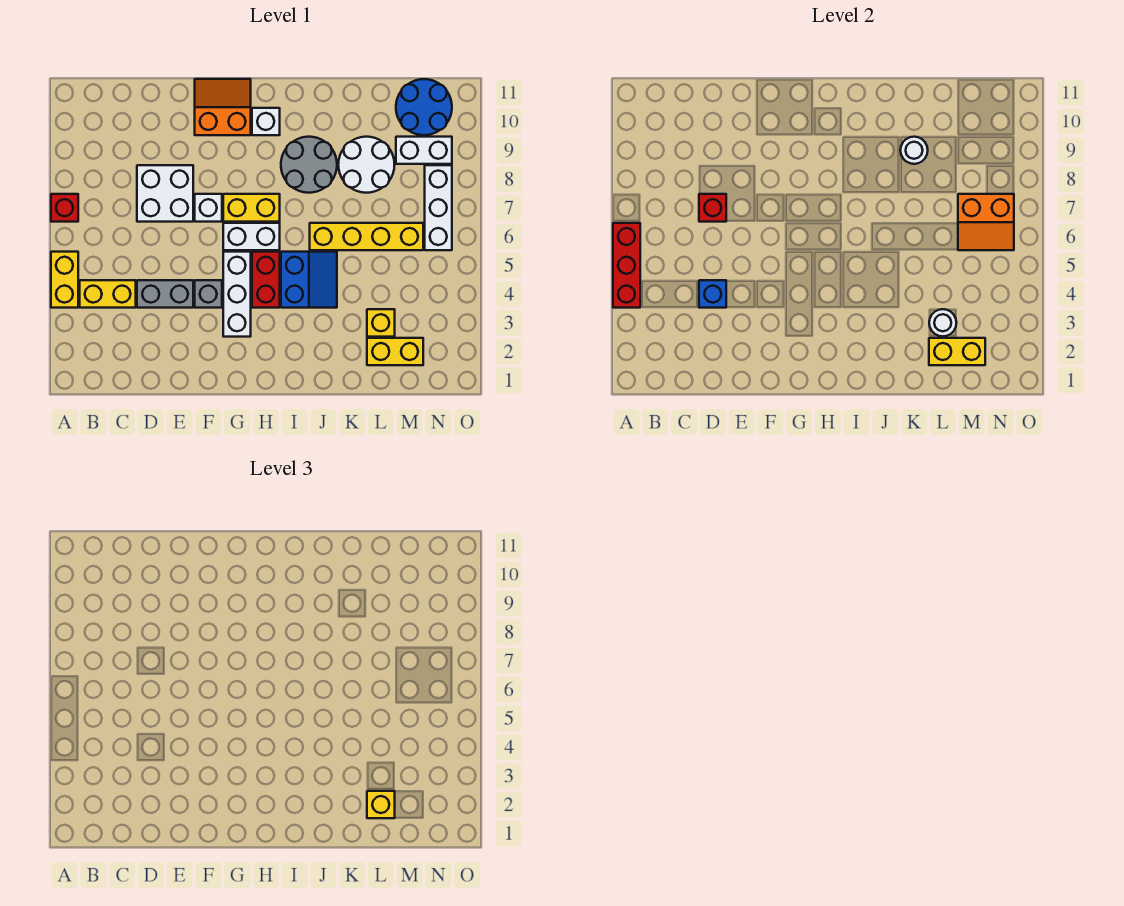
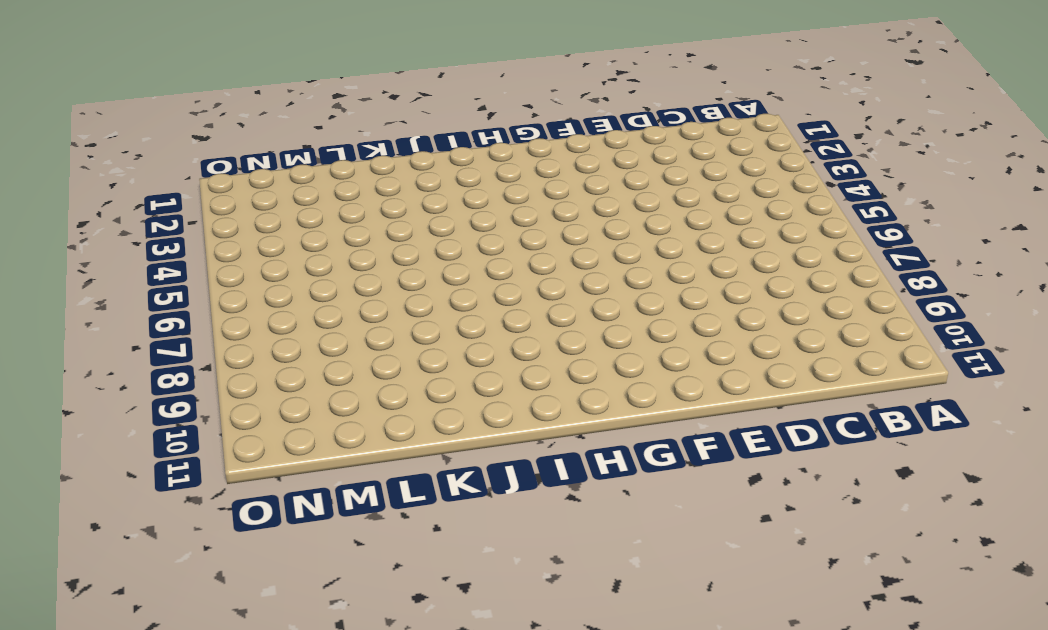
none -> yellow brick A4:A5 level 1
none -> red brick A7 level 1
none -> yellow brick B4:C4 level 1
none -> grey brick D4:E4 level 1

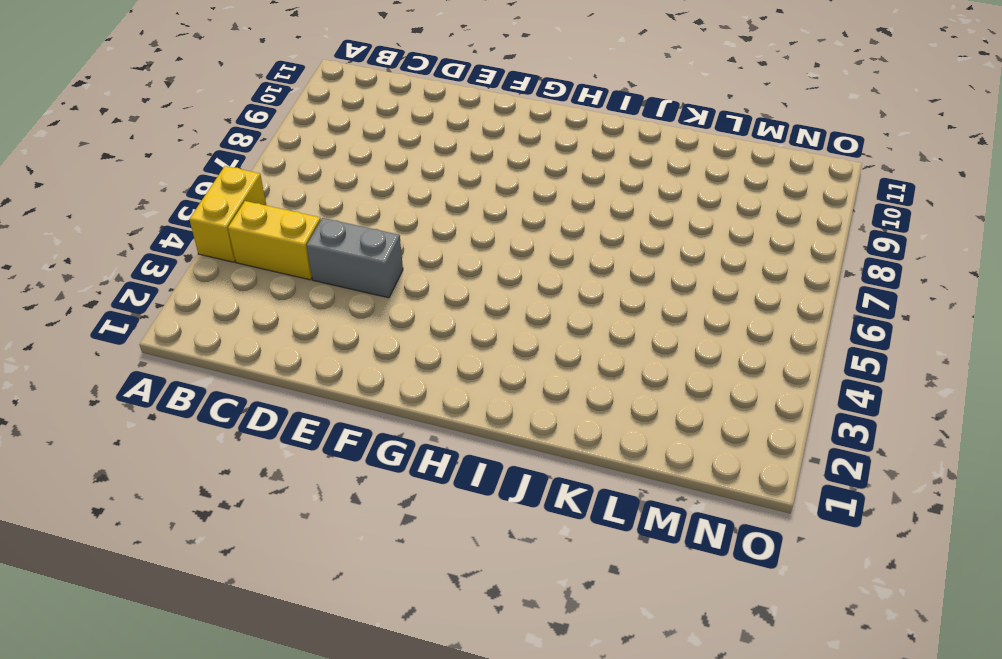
none -> red brick A7 level 1
none -> white brick D7:E8 level 1
none -> grey brick F4 level 1
none -> white brick F7 level 1

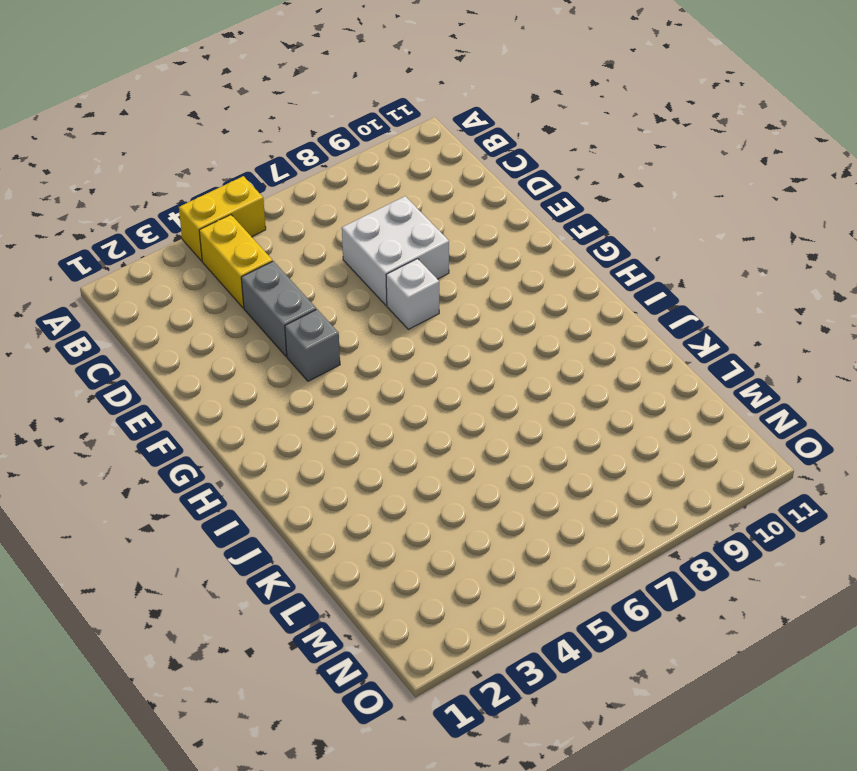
none -> red brick A7 level 1
none -> orange slope F10:G11 level 1 top 10
none -> white brick G3:G5 level 1
none -> white brick G6:H6 level 1

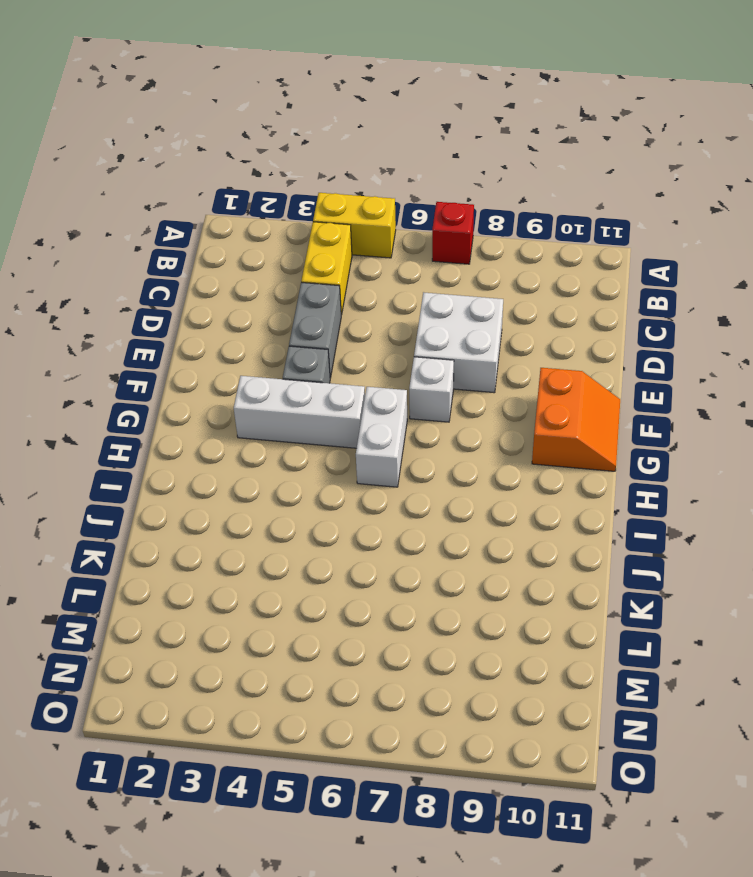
none -> yellow brick G7:H7 level 1
none -> red brick H4:H5 level 1
none -> white brick H10 level 1
none -> blue slope I4:J5 level 1 top I

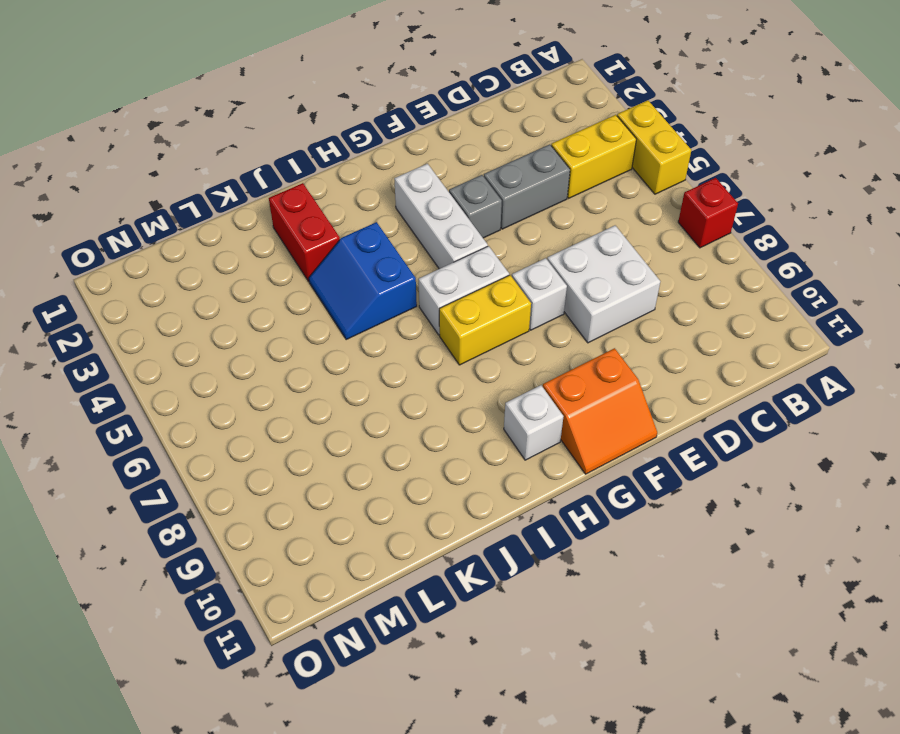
red brick J2:J3 level 1 -> red brick H4:H5 level 1
none -> grey round brick I8:J9 level 1
none -> yellow brick J6:M6 level 1
none -> white round brick K8:L9 level 1
none -> yellow brick L2:M2 level 1

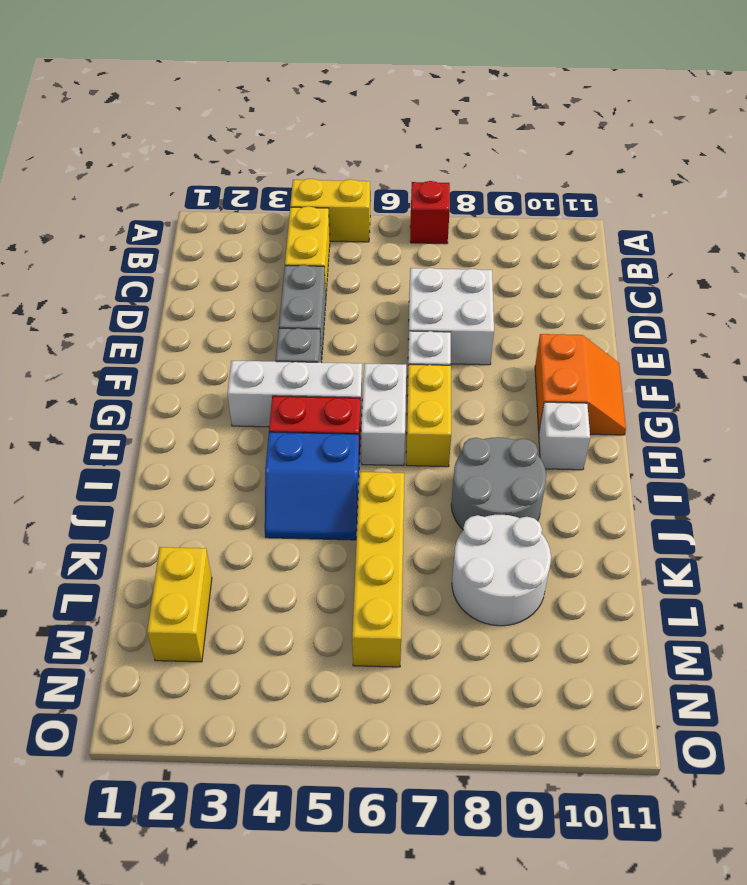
none -> yellow brick L3 level 1
none -> white brick M9:N9 level 1
none -> blue round brick M10:N11 level 1
none -> white brick N6:N8 level 1

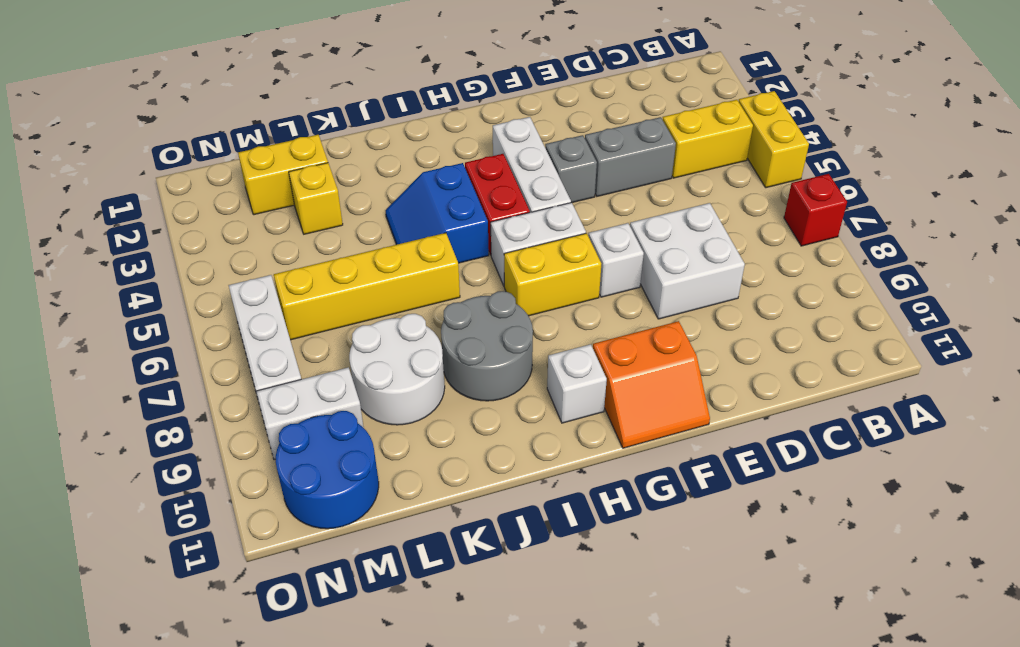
none -> red brick A4:A6 level 2
none -> blue brick D4 level 2
none -> red brick D7 level 2
none -> white round brick K9 level 2

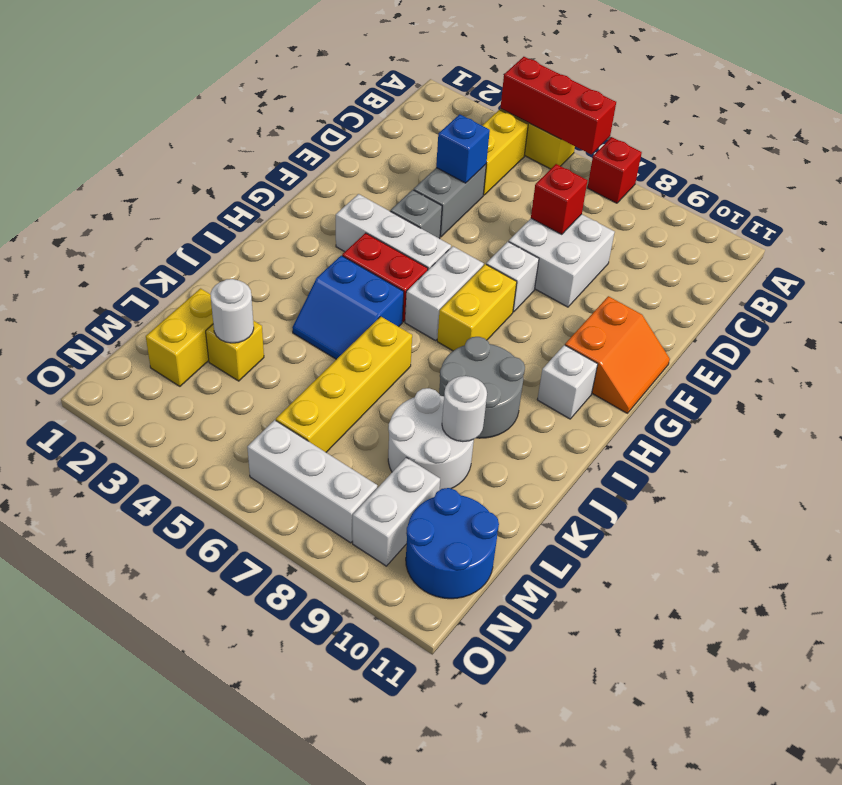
none -> yellow brick L2:M2 level 2
none -> orange slope M6:N7 level 2 top 7
none -> yellow brick L2 level 3

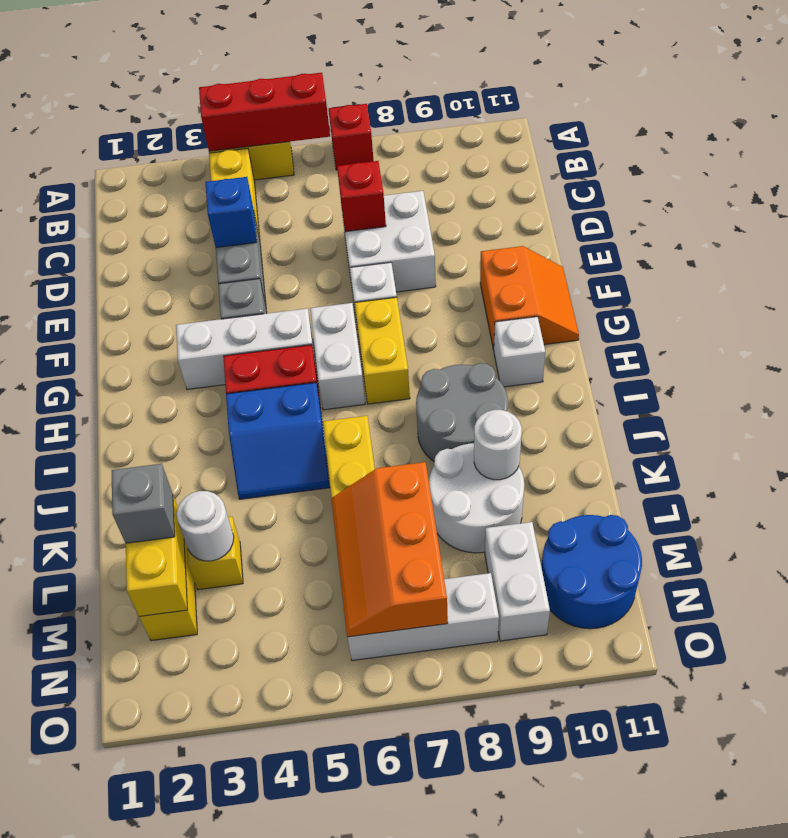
grey brick L2 level 3 -> yellow brick L2 level 3
orange slope L6:N7 level 2 top 7 -> orange slope M6:N7 level 2 top 7

